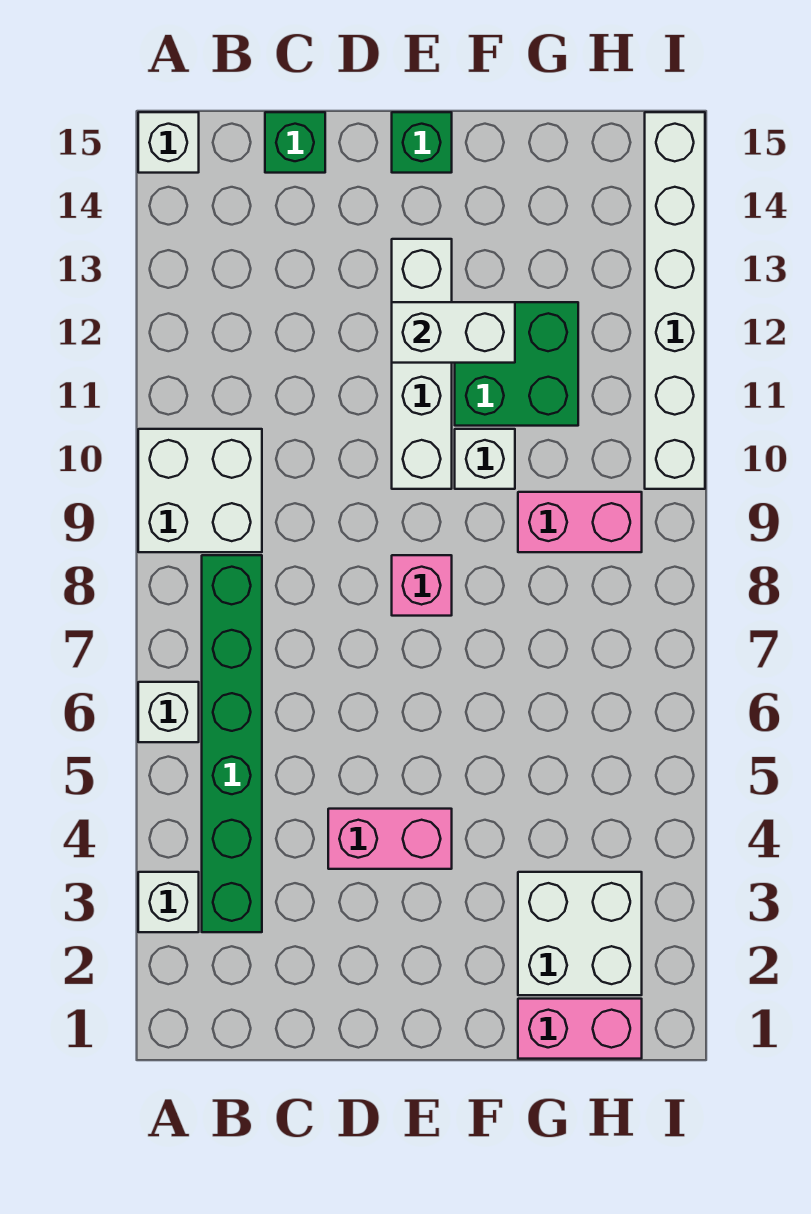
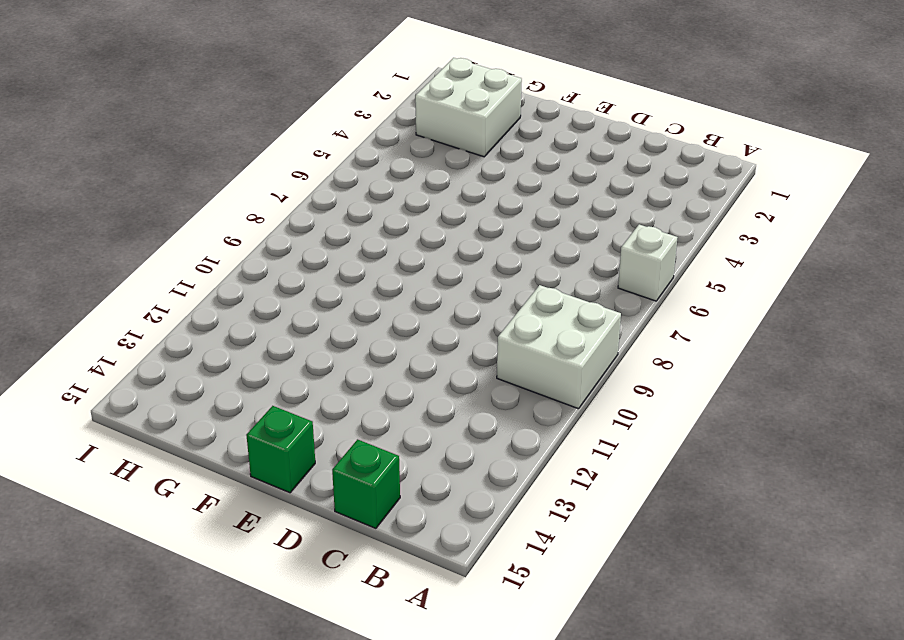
none -> white brick A3 level 1
none -> white brick A15 level 1
none -> green brick B3:B8 level 1

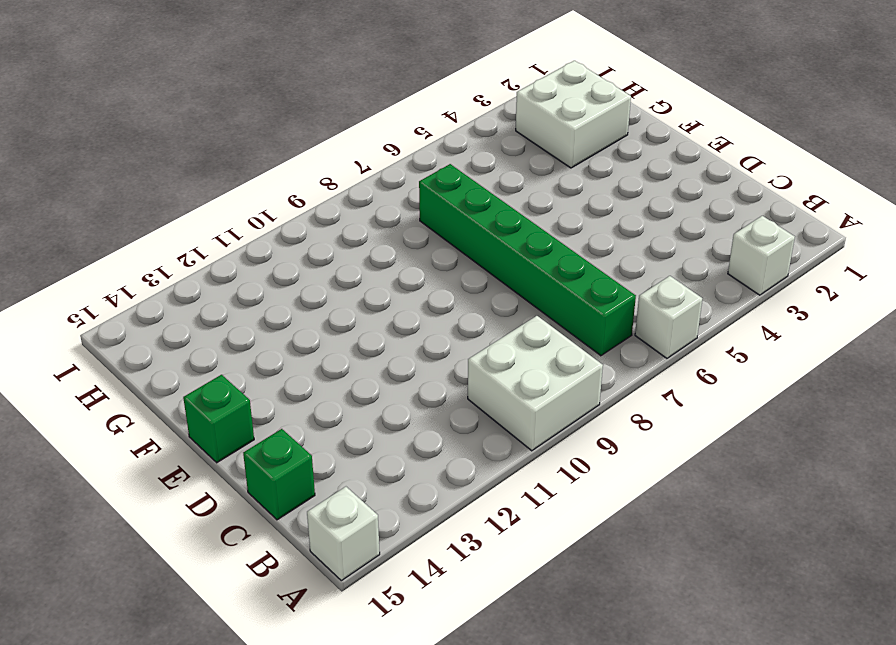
green brick B7:G7 level 1 -> green brick B3:B8 level 1
none -> pink brick D4:E4 level 1
none -> pink brick E8 level 1
none -> white brick E10:E13 level 1

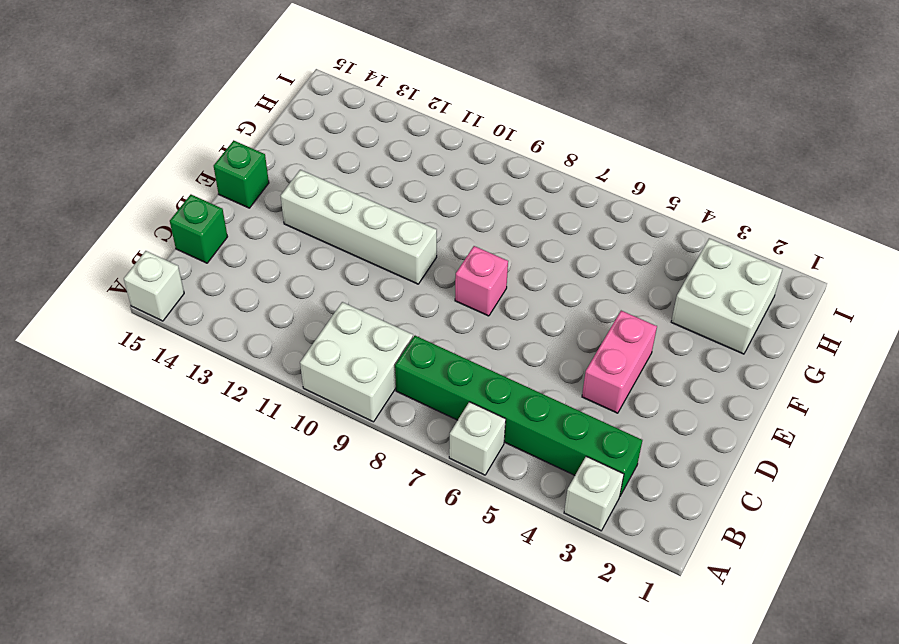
none -> white brick F10 level 1
none -> green brick F11:G12 level 1
none -> pink brick G1:H1 level 1

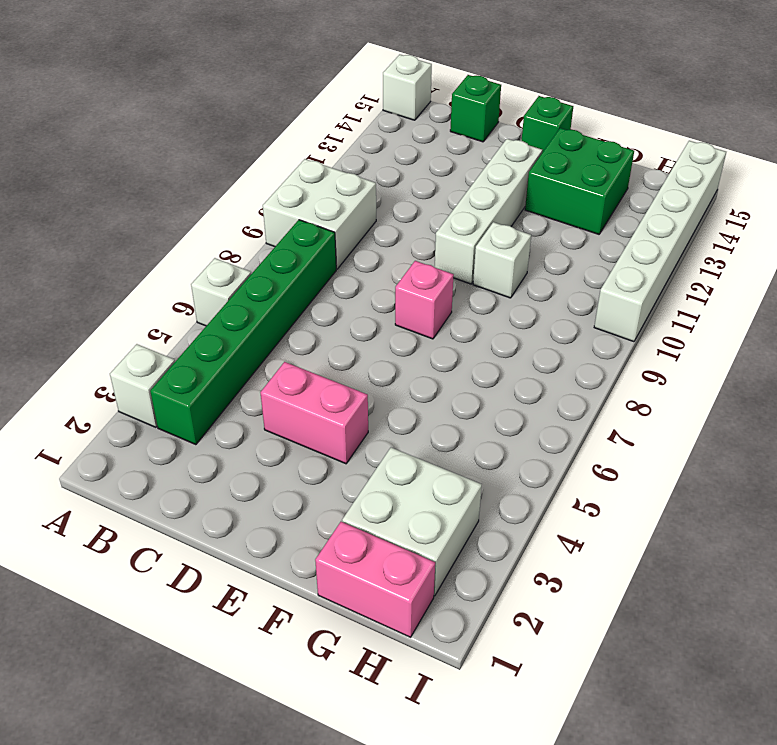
green brick F13:G14 level 1 -> green brick F11:G12 level 1
none -> pink brick G9:H9 level 1
none -> white brick E12:F12 level 2

